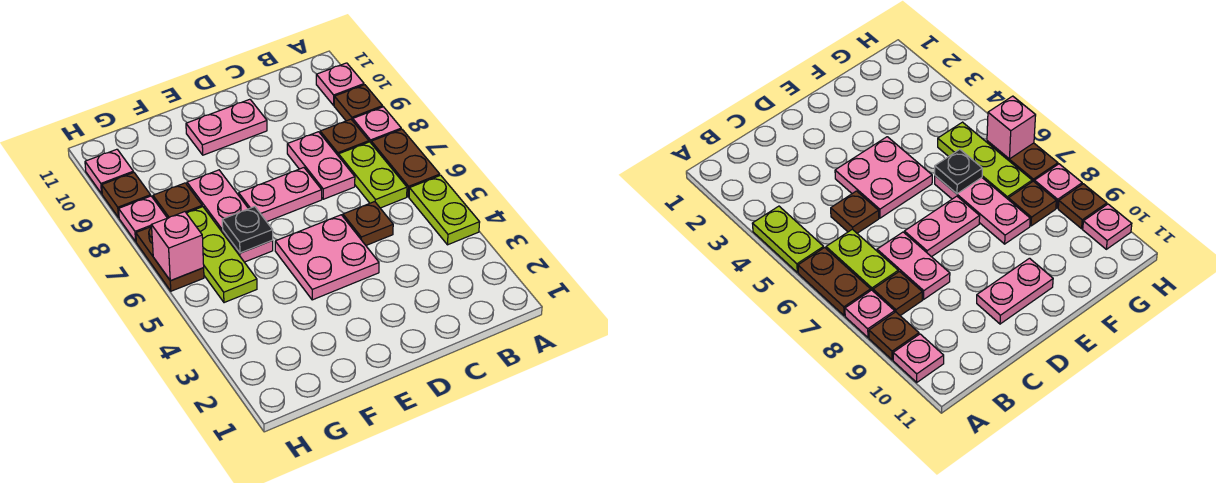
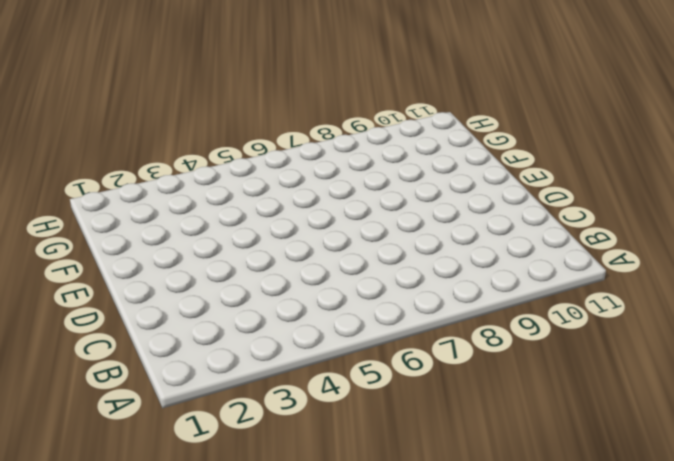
none -> lime plate A4:A5 level 1
none -> brown plate A6:A7 level 1
none -> pink plate A8 level 1

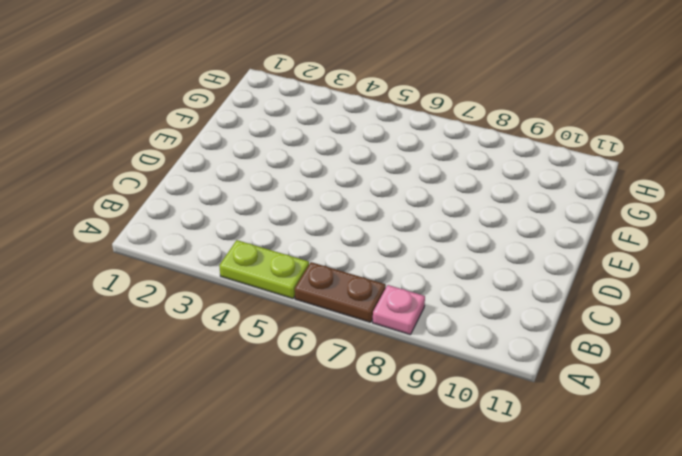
none -> brown plate A9 level 1
none -> pink plate A10 level 1
none -> lime plate B6:B7 level 1

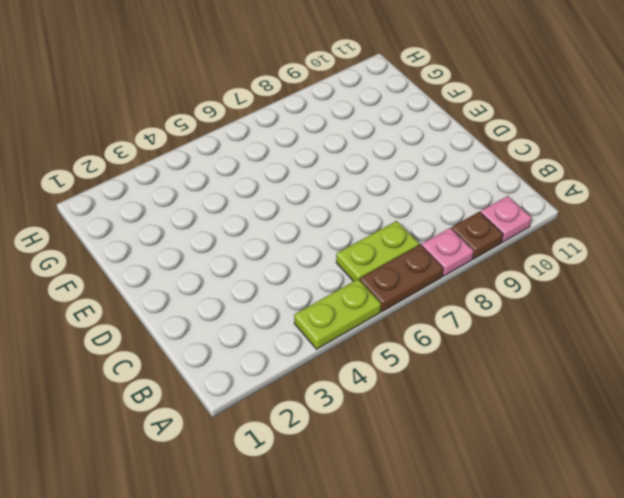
none -> brown plate B8 level 1
none -> brown plate C5 level 1
none -> pink plate C7:C8 level 1

